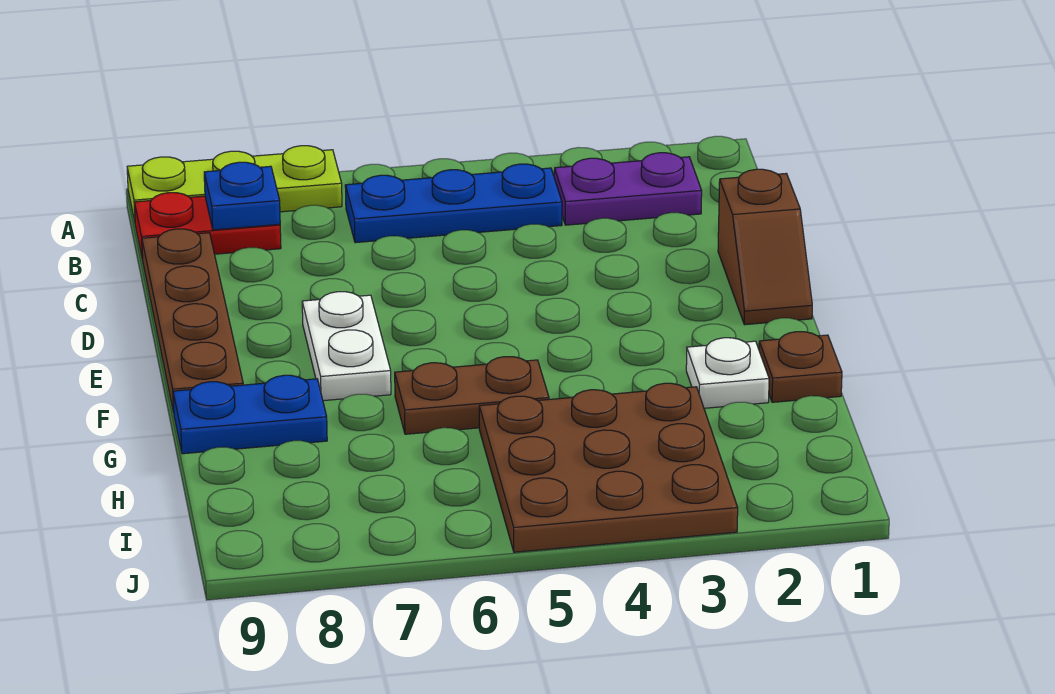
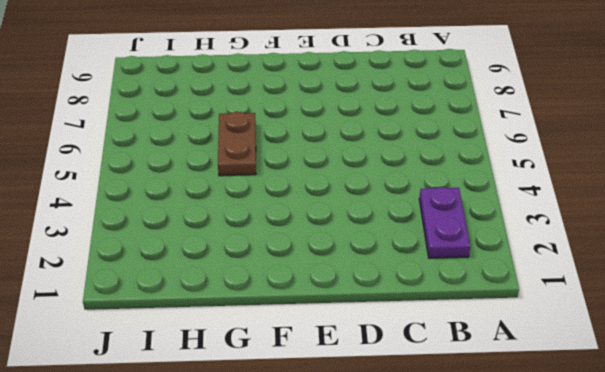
none -> lime plate A7:A9 level 1
none -> blue plate B4:B6 level 1
none -> red plate B8:B9 level 1

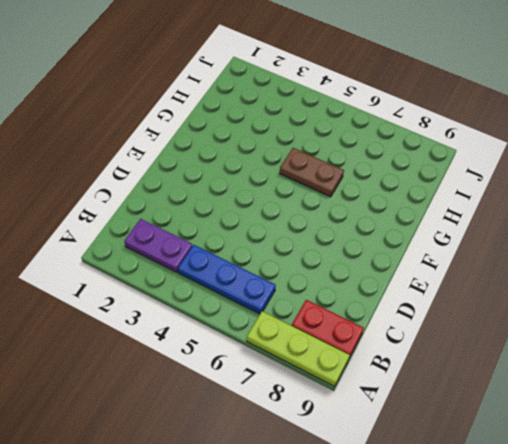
none -> brown plate C9:F9 level 1
none -> brown slope D1:E1 level 1 top D
none -> white plate E7:F7 level 1

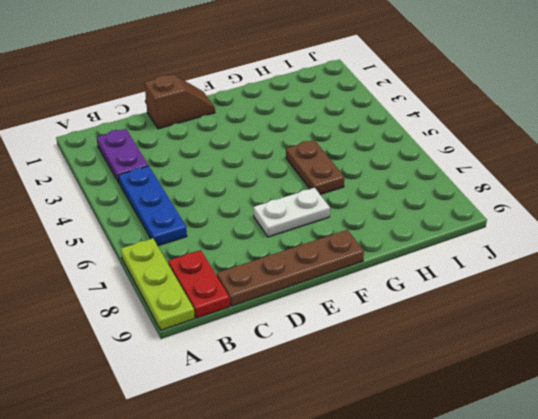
none -> brown plate G1 level 1
none -> white plate G2 level 1
none -> blue plate G8:G9 level 1

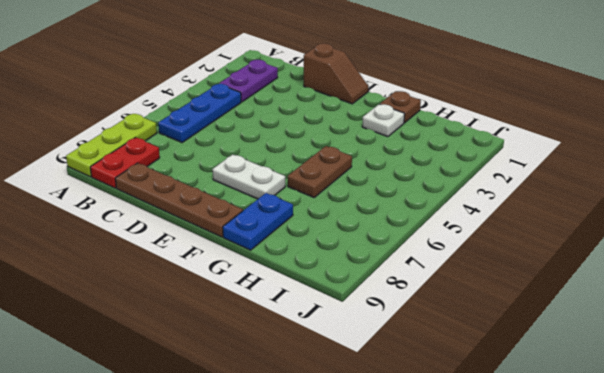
none -> brown plate H3:J5 level 1
none -> blue plate B8 level 2

